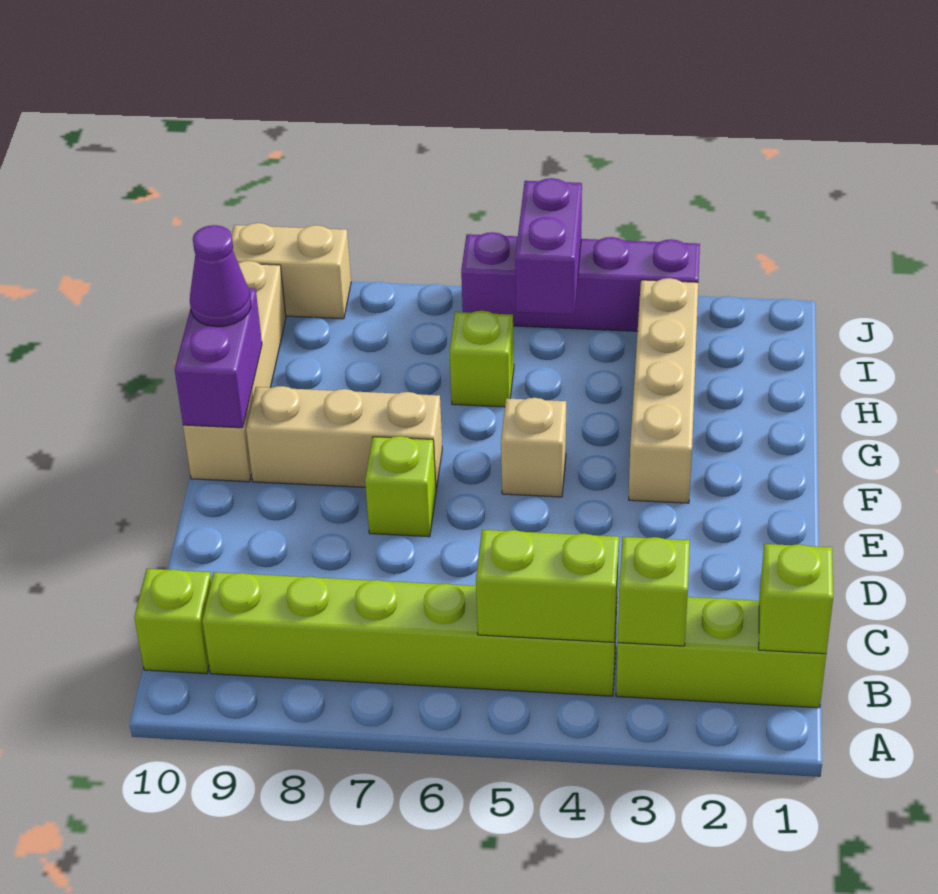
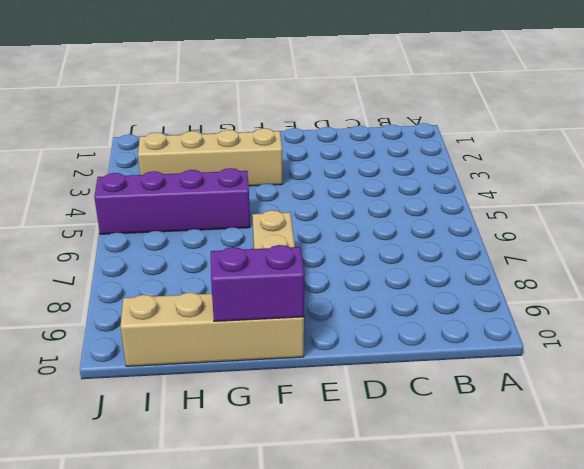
purple brick G5:J5 level 1 -> purple brick J3:J6 level 1
none -> lime brick B1:B3 level 1
none -> lime brick B4:B9 level 1
none -> lime brick B10 level 1

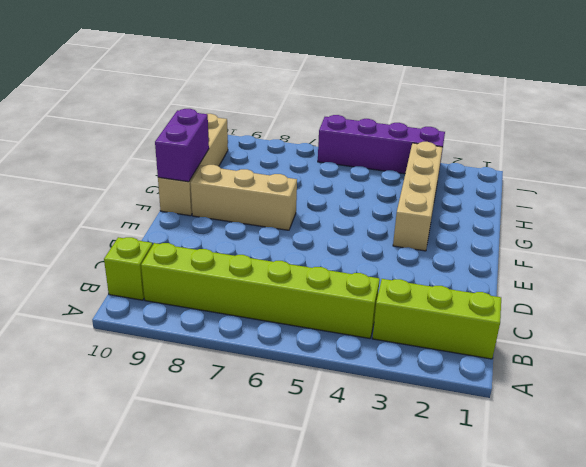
none -> lime brick E7 level 1
none -> tan brick F5 level 1
none -> lime brick H6 level 1

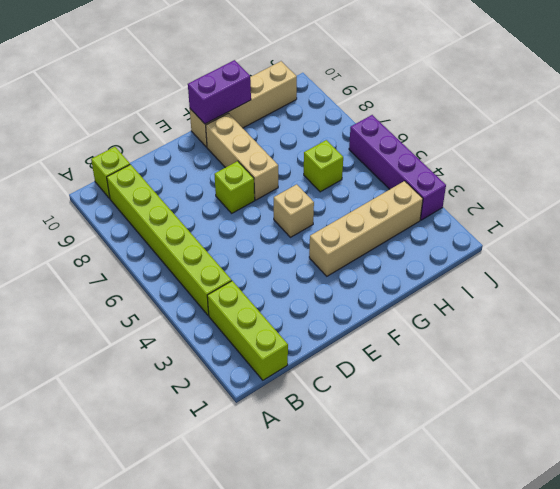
none -> tan brick J9:J10 level 1
none -> lime brick B1 level 2
none -> lime brick B3 level 2

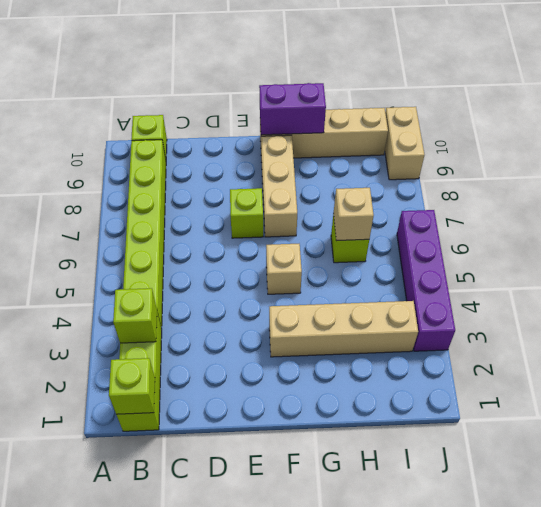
tan brick H6 level 2 -> none
none -> lime brick B4:B5 level 2
none -> purple brick I5:J5 level 2
none -> purple cone G10 level 3

